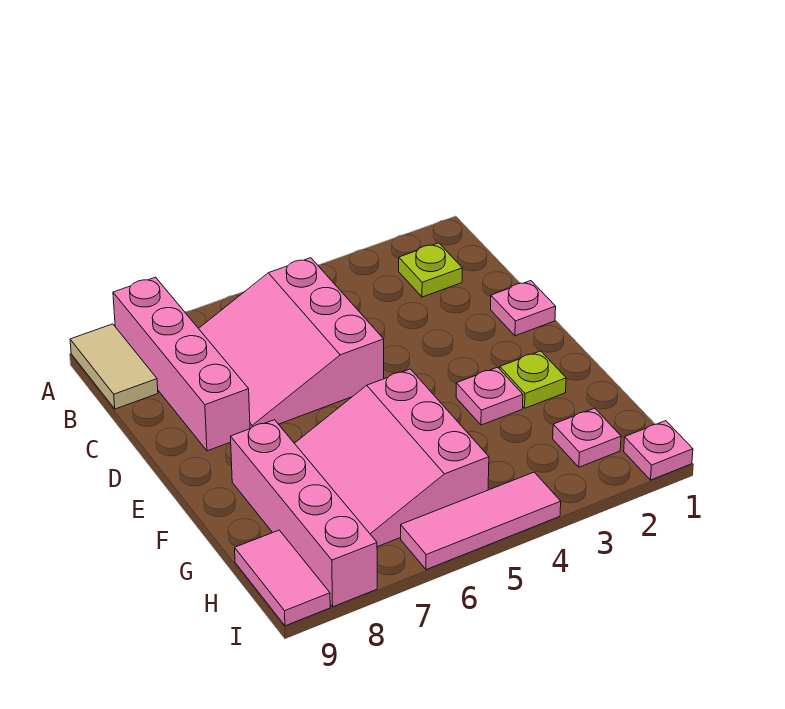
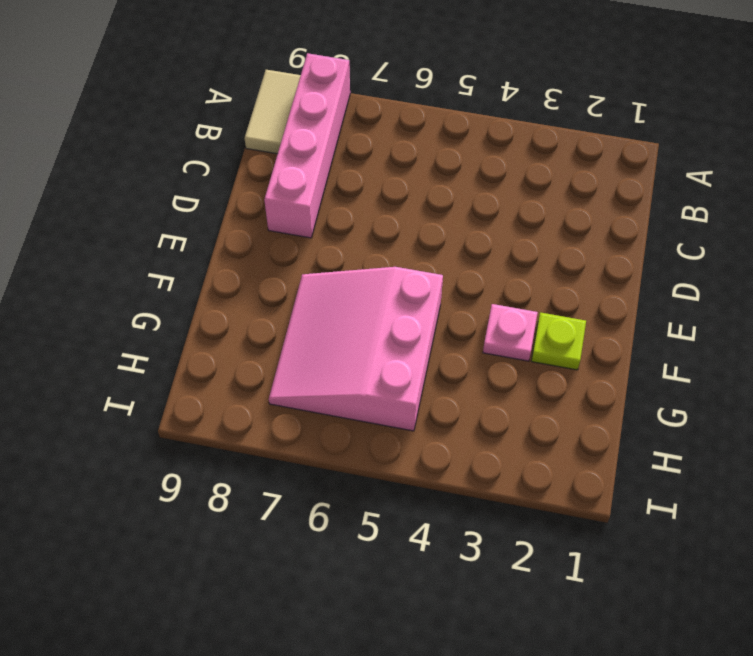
none -> lime plate B2 level 1
none -> pink slope B5:D7 level 1 top 5
none -> pink plate D1 level 1

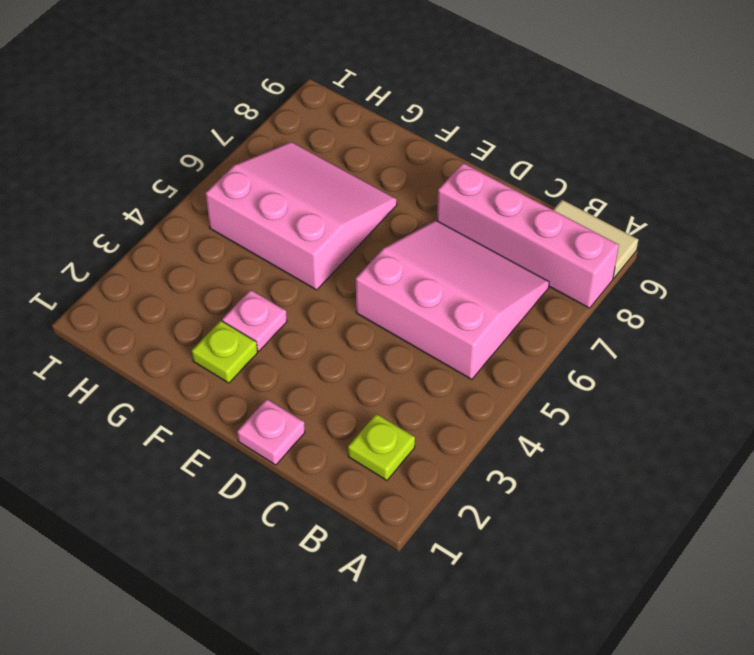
none -> pink brick F8:I8 level 1
none -> pink plate H2 level 1
none -> pink tile H9:I9 level 1

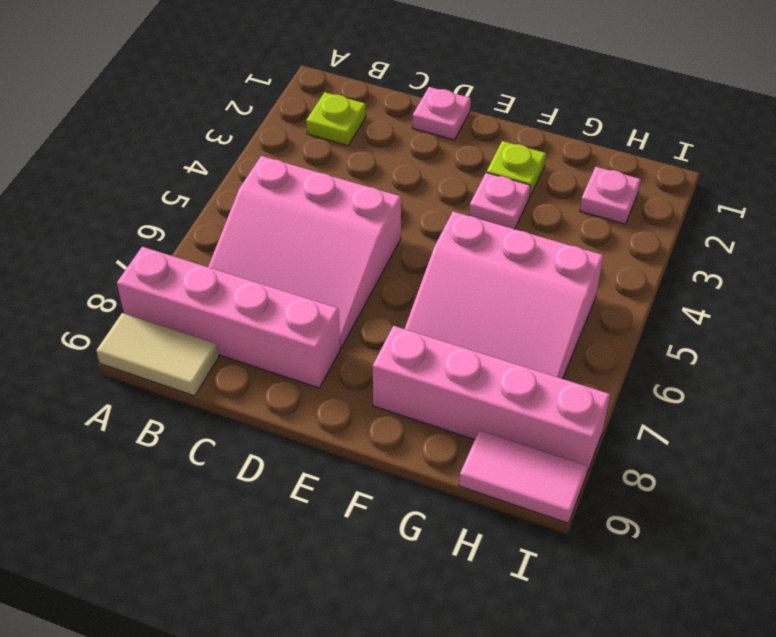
none -> pink plate I1 level 1
none -> pink tile I4:I6 level 1

